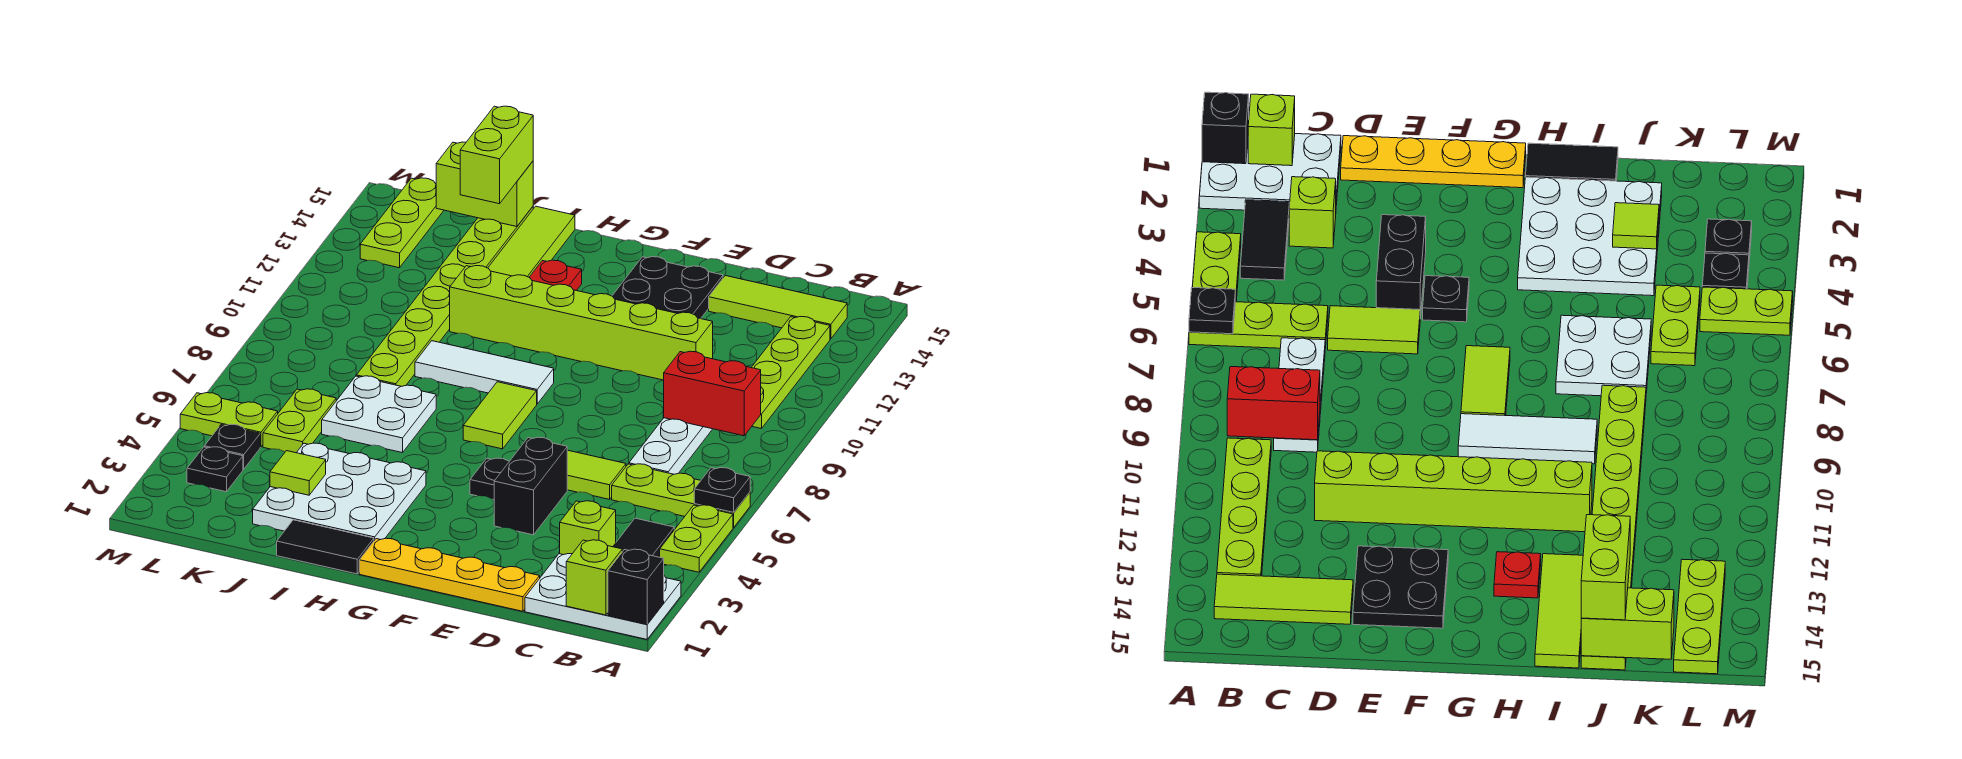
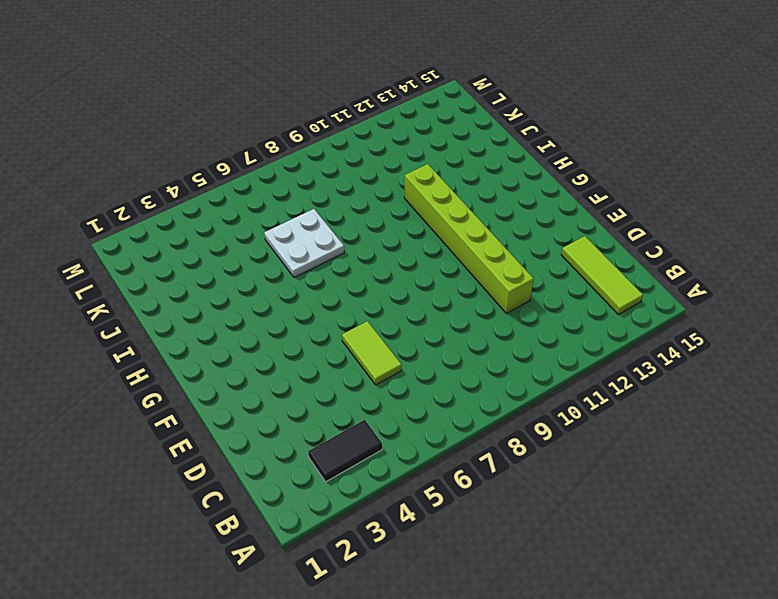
none -> white plate A1:C2 level 1
none -> lime plate A4:A5 level 1
none -> lime plate A6:C6 level 1
none -> lime plate B10:B13 level 1

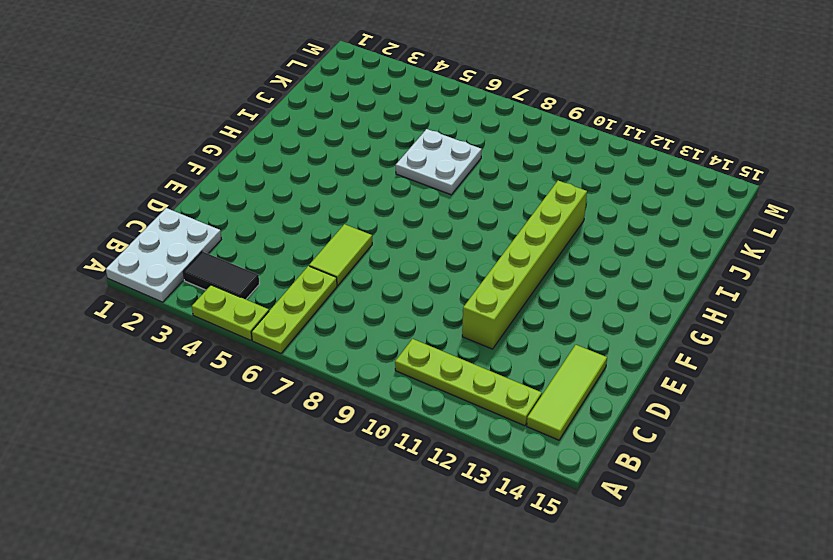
none -> lime brick C3 level 1
none -> white plate C7:C9 level 1
none -> yellow plate D1:G1 level 1
none -> black brick E4:E5 level 1

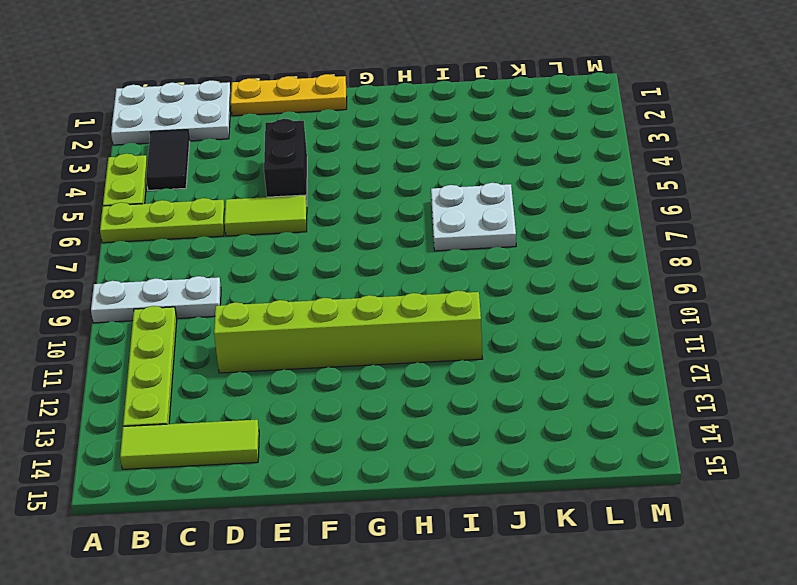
white plate A9:C9 level 1 -> white plate C7:C9 level 1
yellow plate D1:F1 level 1 -> yellow plate D1:G1 level 1
none -> lime brick C3 level 1
none -> black plate E13:F14 level 1
none -> black plate F5 level 1
none -> lime tile G7:G8 level 1

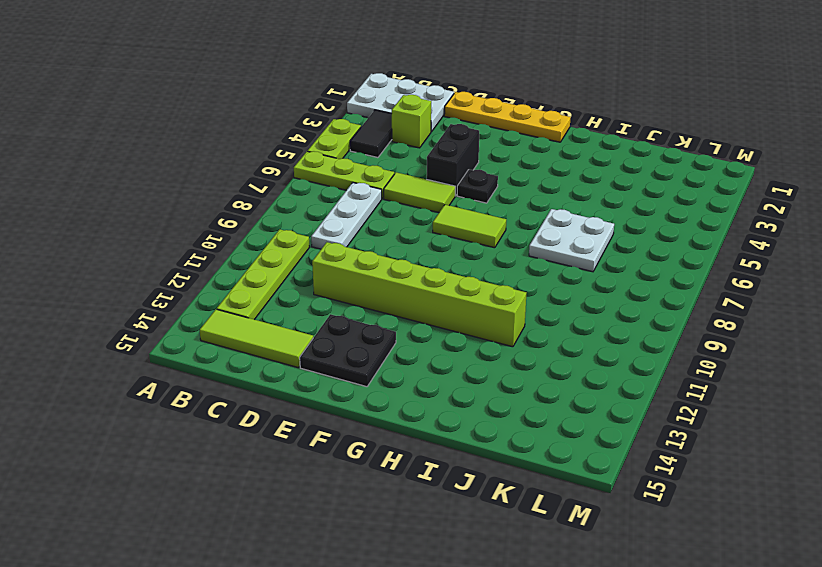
lime tile F7:G7 level 1 -> lime tile G7:G8 level 1
none -> white tile G9:I9 level 1
none -> black tile H1:I1 level 1
none -> white plate H2:J4 level 1
none -> red plate H13 level 1

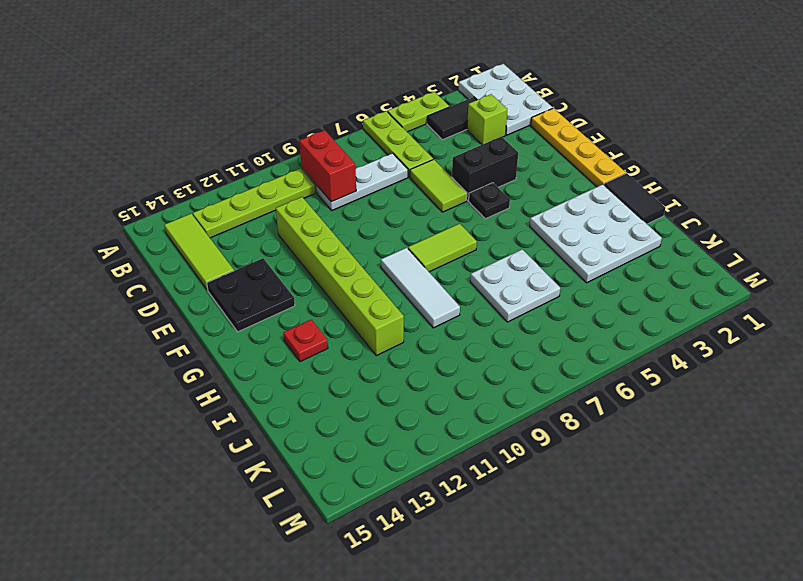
none -> lime tile I13:I15 level 1
none -> lime plate J8:J15 level 1
none -> lime plate K5:K6 level 1
none -> black plate L3 level 1

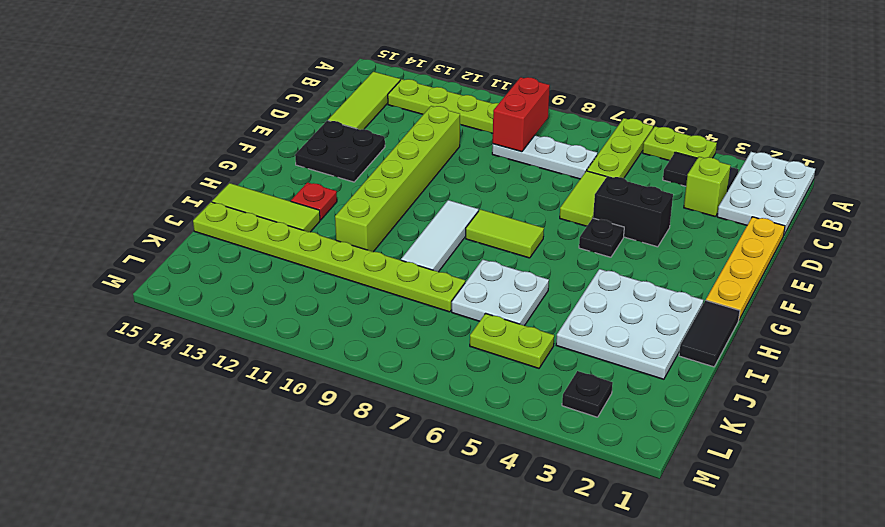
none -> black plate L4 level 1
none -> lime plate L5:M5 level 1
none -> lime plate L13:L15 level 1
none -> black brick A1 level 2

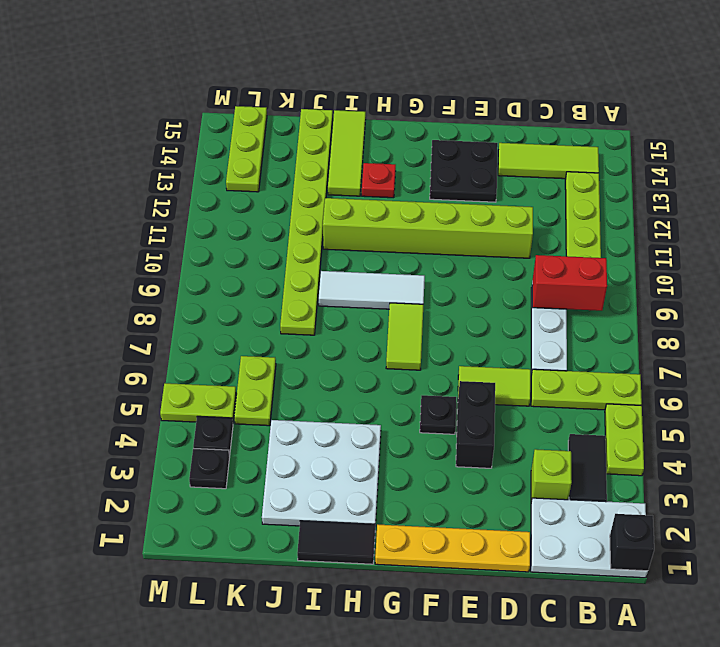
none -> white plate I6:J7 level 1
none -> black plate A6 level 2
none -> lime brick B1 level 2
none -> lime tile J3 level 2

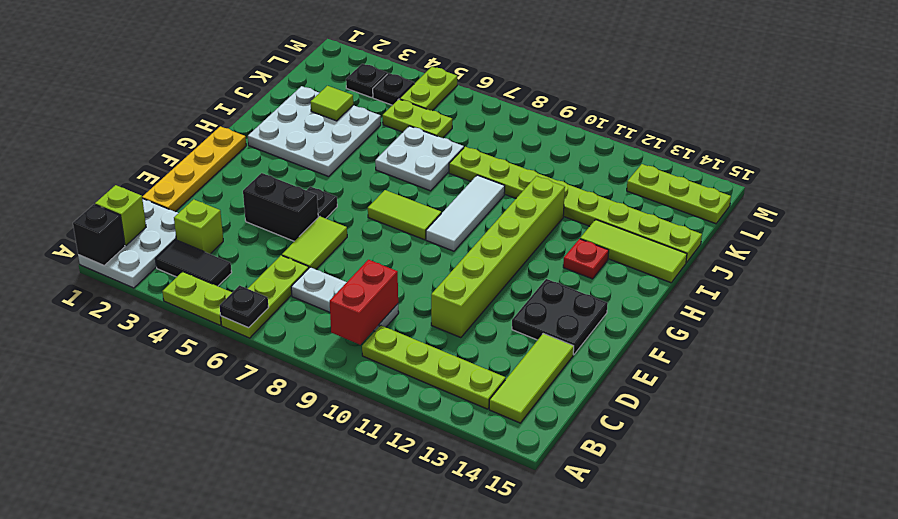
none -> black tile H1:I1 level 1
none -> lime brick J15:K15 level 2
none -> lime brick J14:J15 level 3

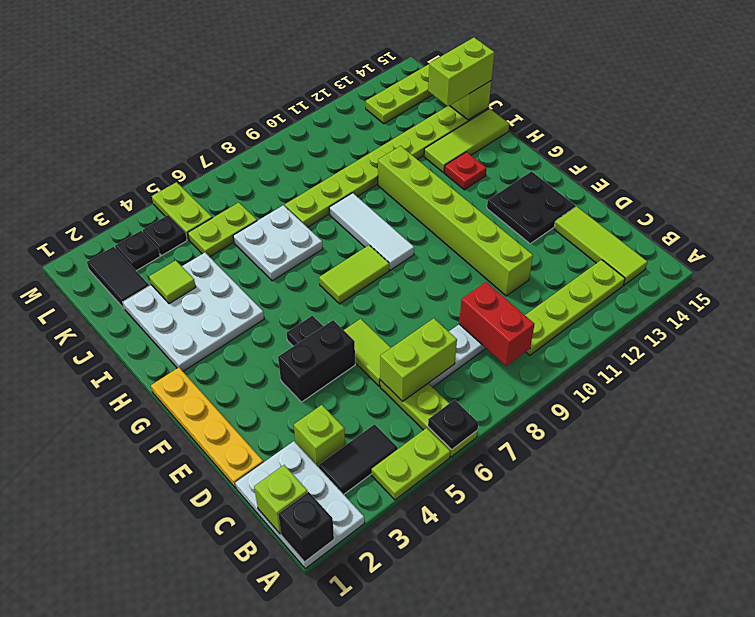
lime brick C6:C7 level 2 -> none
black tile K2:L2 level 1 -> black tile H1:I1 level 1

